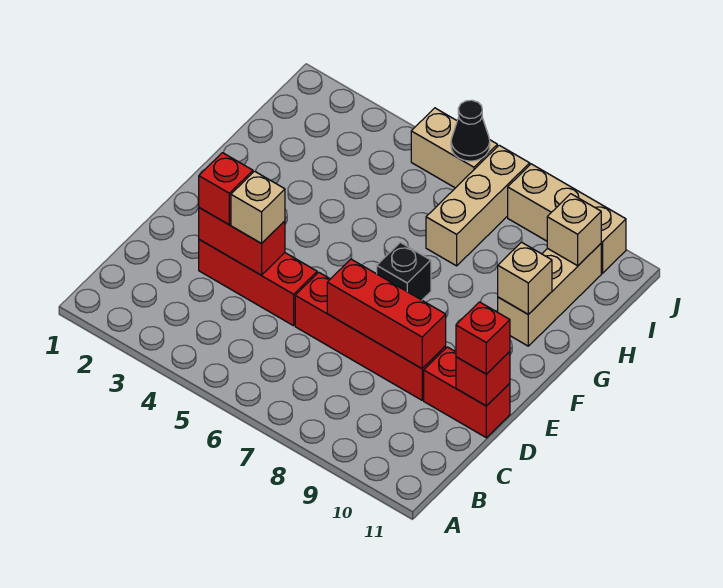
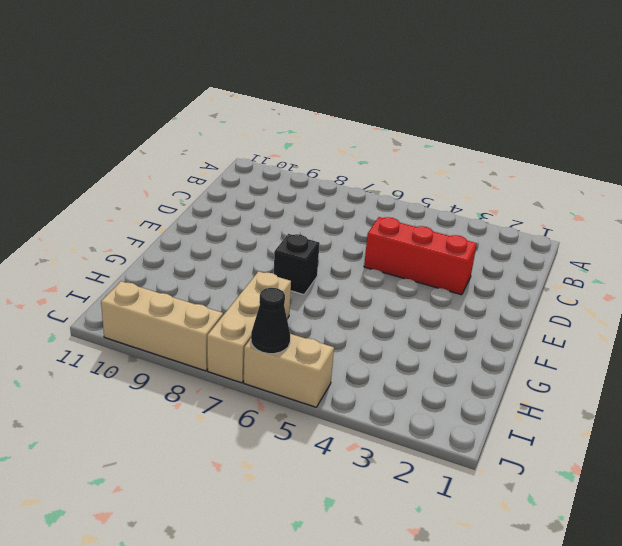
none -> red brick D6:D9 level 1
none -> red brick D10:D11 level 1
none -> tan brick G10:I10 level 1

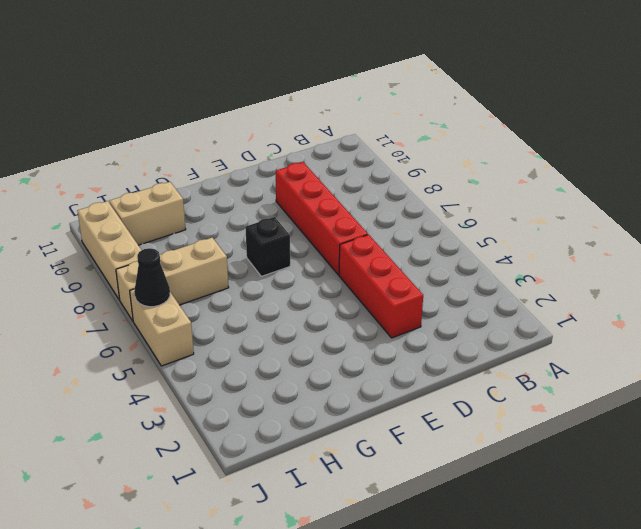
tan brick H10:I10 level 1 -> tan brick G10:I10 level 1
none -> red brick D10:D11 level 1
none -> red brick D3:D4 level 2
none -> red brick D7:D9 level 2

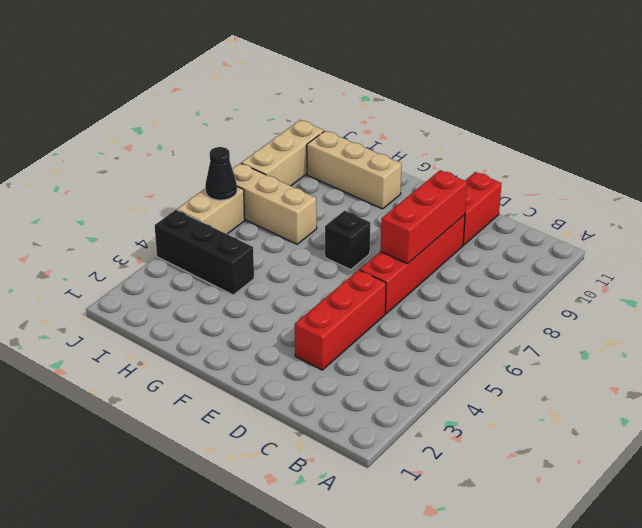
black brick H4:J4 level 1 -> none
none -> red brick D3:D4 level 2
none -> red brick D11 level 2
none -> tan brick G10 level 2

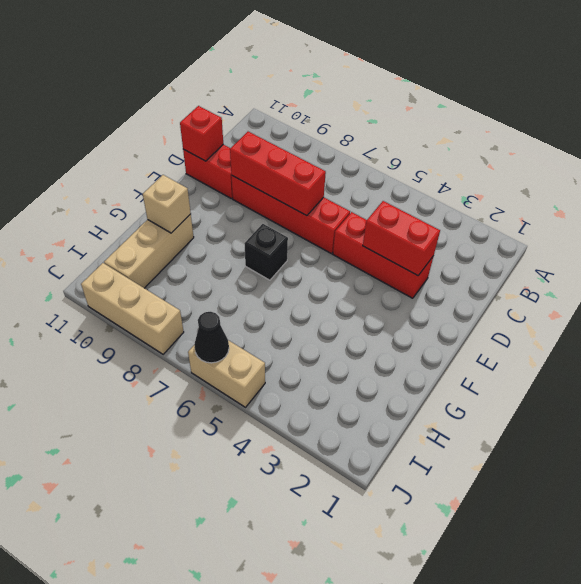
none -> tan brick H7:J7 level 1
none -> tan brick I10 level 2
none -> red brick D3 level 3

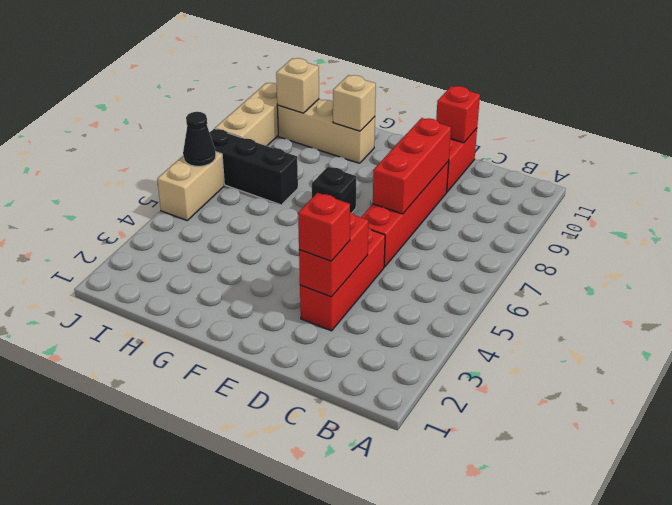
black brick H7:J7 level 1 -> tan brick H7:J7 level 1
none -> tan brick D4 level 3
none -> red brick D11 level 3

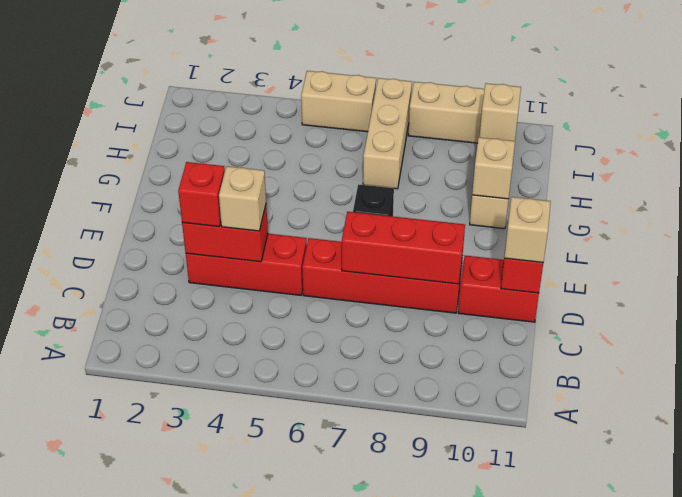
tan brick D11 level 3 -> red brick D11 level 3
none -> black cone J6 level 2

